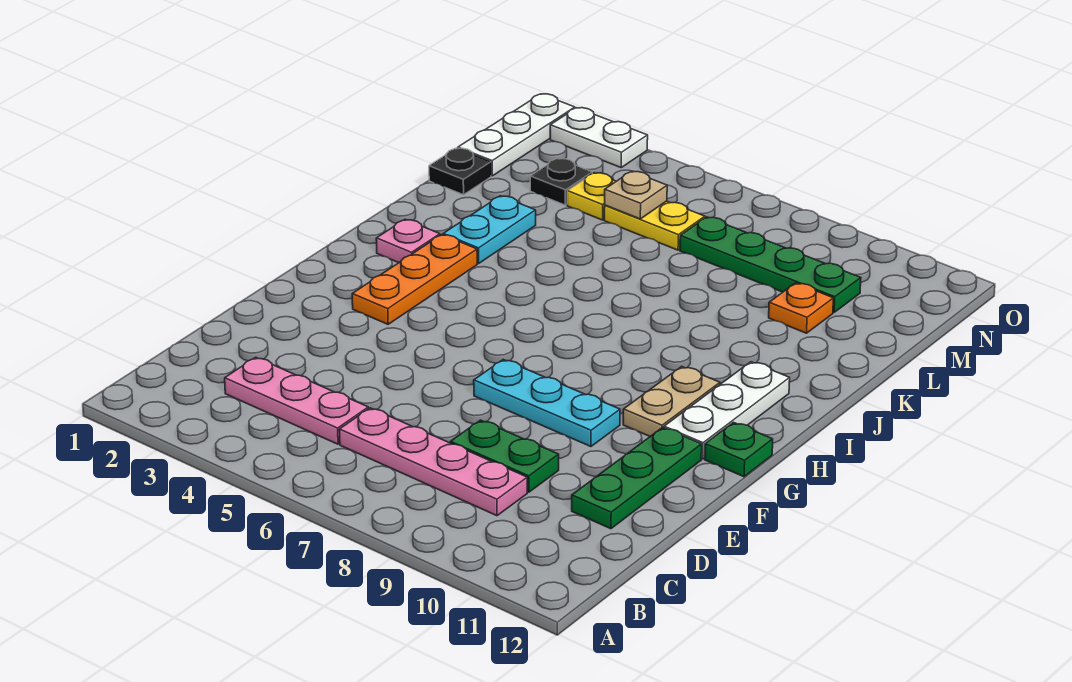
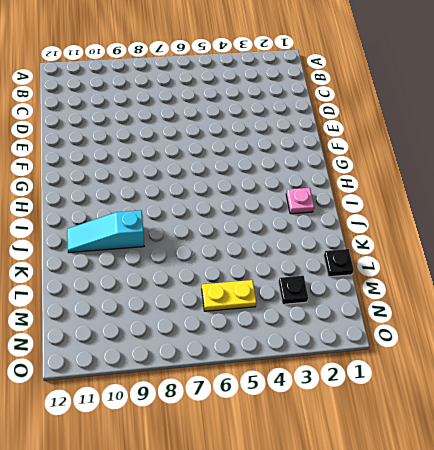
cyan slope J9:J11 level 1 top 9 -> none
none -> pink plate C3:C5 level 1
none -> pink plate C6:C9 level 1
none -> green plate D8:D9 level 1

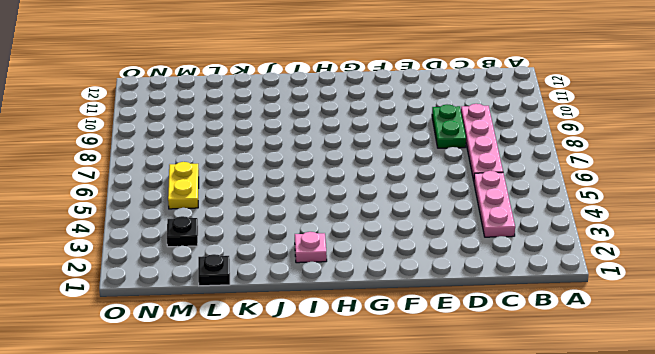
none -> green plate D11:F11 level 1
none -> cyan plate F7:F9 level 1
none -> orange plate G3:I3 level 1

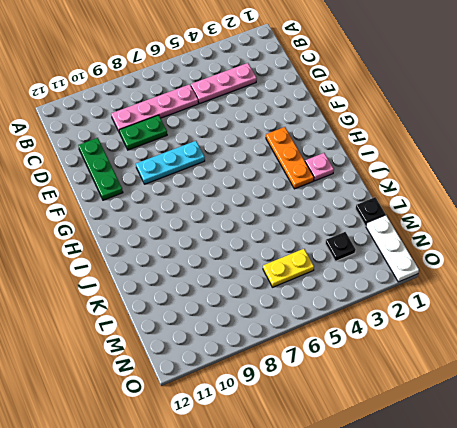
none -> tan plate G10:H10 level 1
none -> white plate G11:I11 level 1
none -> green plate G12 level 1

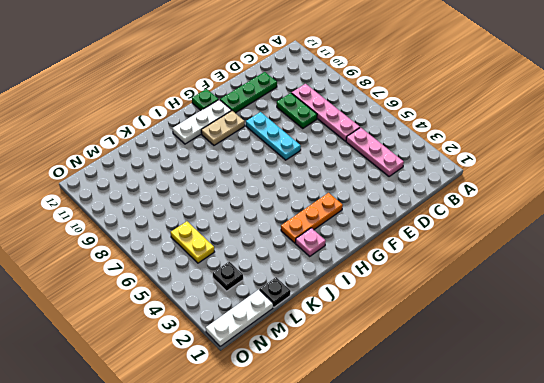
none -> cyan plate J3:K3 level 1
none -> orange plate L10 level 1
none -> yellow plate M4 level 1

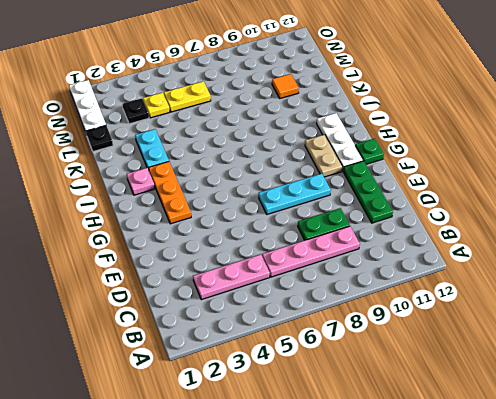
orange tile L10 level 1 -> orange plate L10 level 1
none -> green plate M7:M10 level 1
none -> white plate O2:O3 level 1
none -> tan plate M5 level 2

